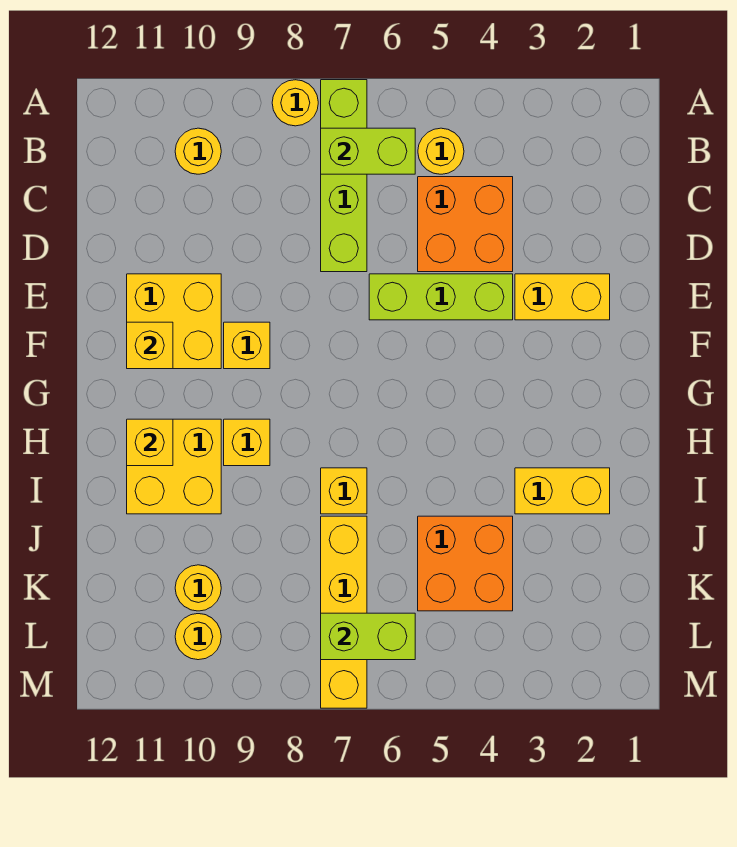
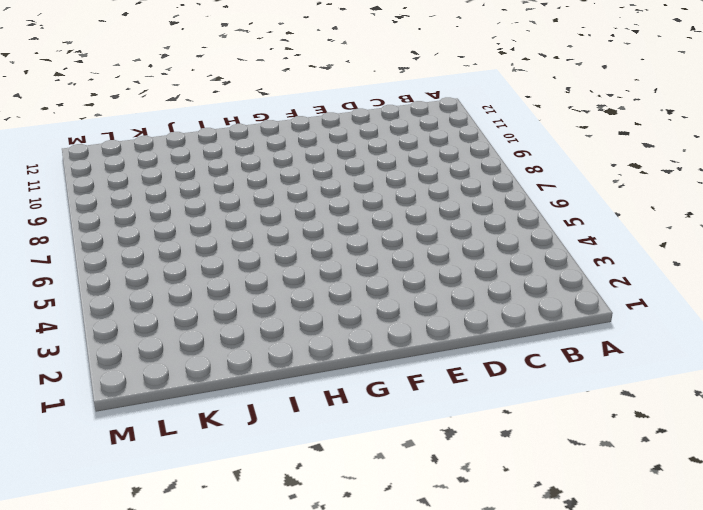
none -> lime brick A7:D7 level 1
none -> yellow round brick A8 level 1
none -> yellow round brick B5 level 1

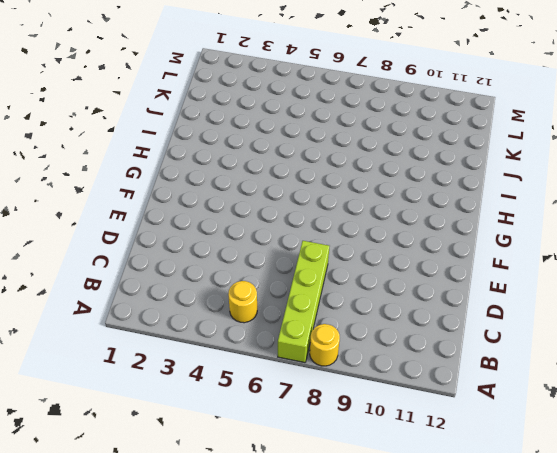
none -> yellow round brick B10 level 1
none -> orange brick C4:D5 level 1
none -> yellow brick E2:E3 level 1

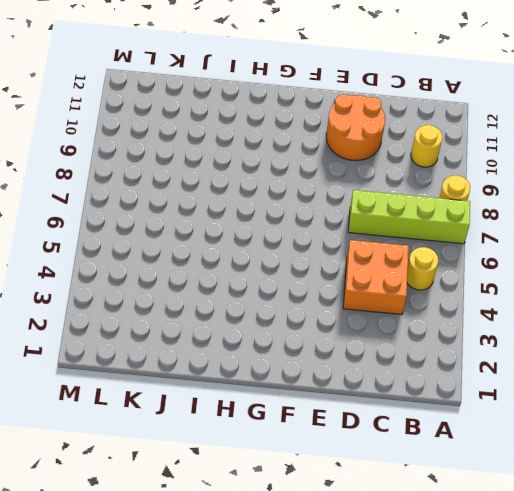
orange round brick D10:E11 level 1 -> yellow brick E10:F11 level 1
none -> yellow brick E2:E3 level 1
none -> lime brick E4:E6 level 1
none -> yellow brick F9 level 1

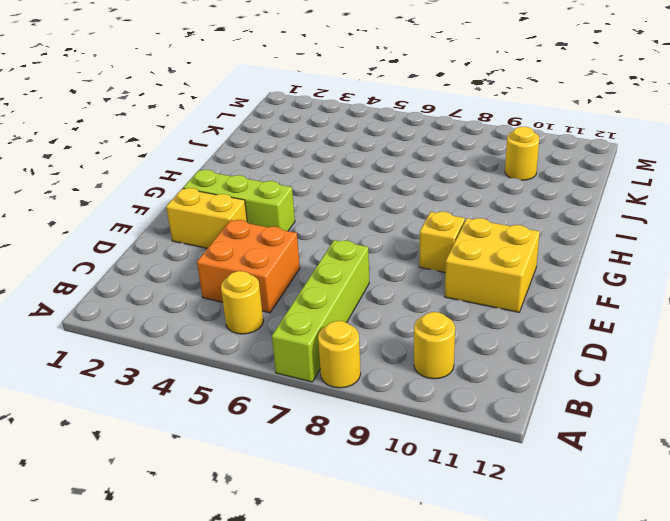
lime brick F2:F4 level 1 -> lime brick E4:E6 level 1
none -> yellow brick H9 level 1
none -> yellow brick H10:I11 level 1
none -> yellow brick I2:I3 level 1

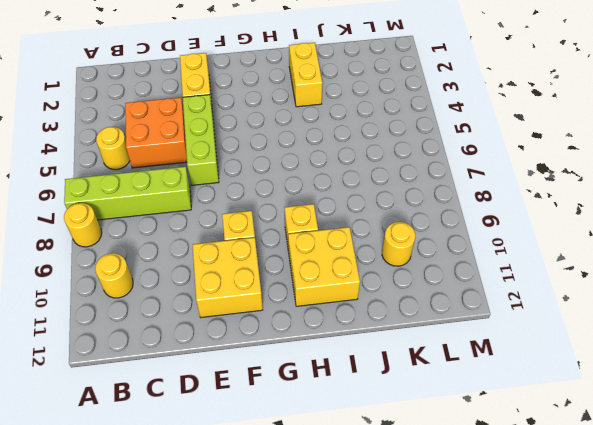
none -> yellow brick I7 level 1
none -> orange brick J4:K5 level 1
none -> yellow brick J7:M7 level 1

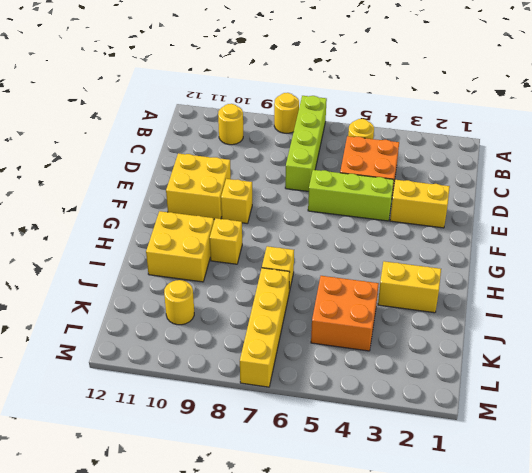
none -> yellow round brick L10 level 1
none -> lime brick B6:B7 level 2
none -> yellow brick F11 level 2

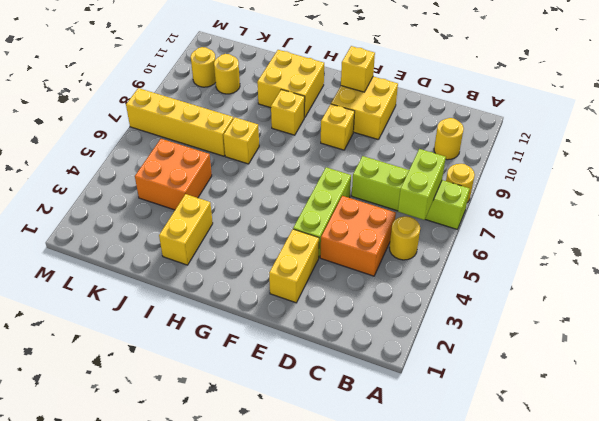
none -> yellow brick H11 level 2
none -> lime brick L6:L7 level 2

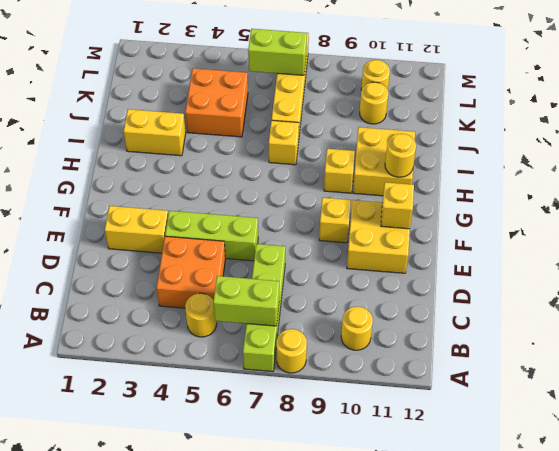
yellow round brick H11 level 2 -> yellow brick H11 level 2

